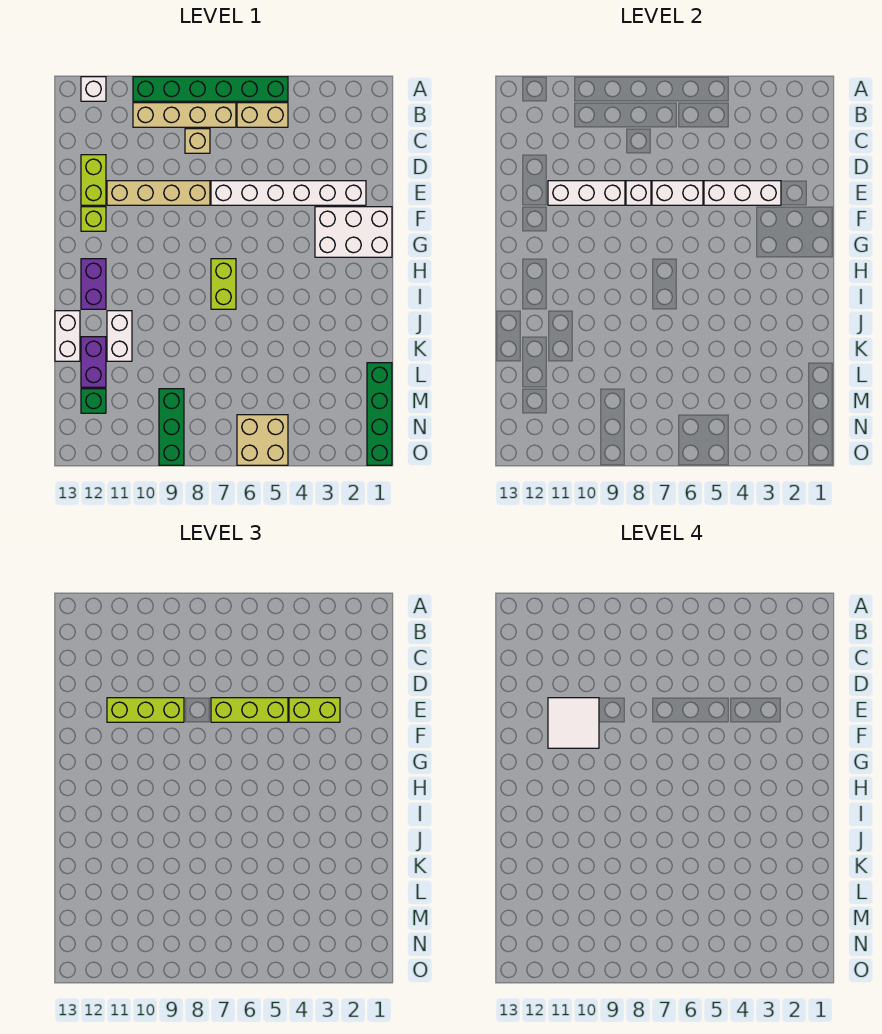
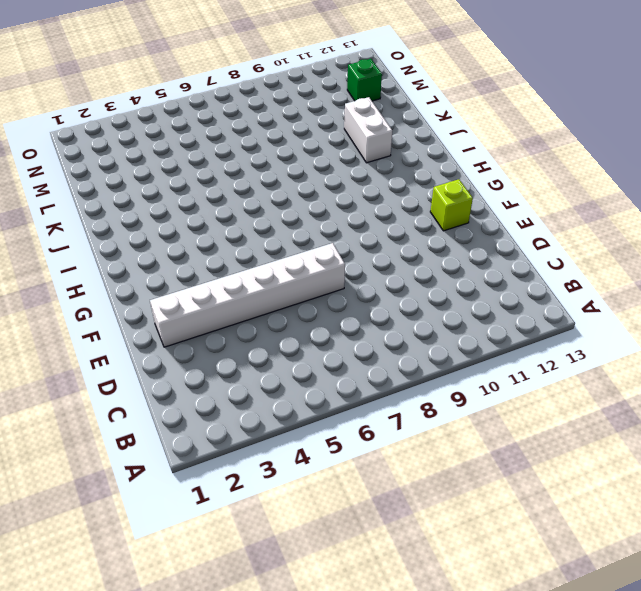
none -> green brick A5:A10 level 1
none -> white brick A12 level 1
none -> tan brick B5:B6 level 1

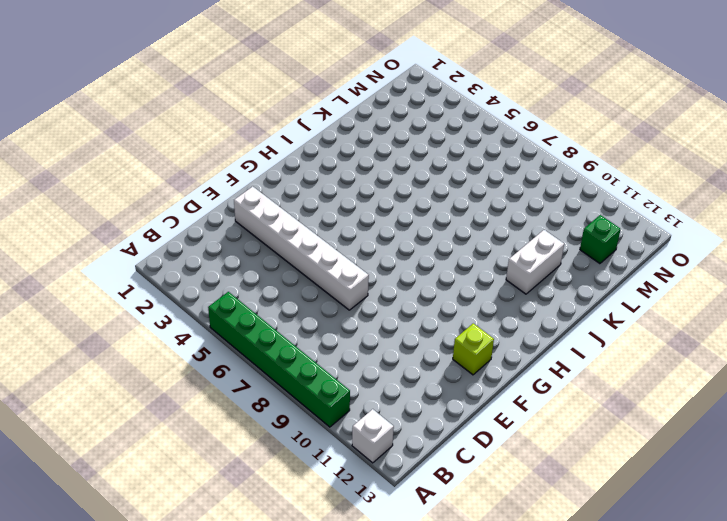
none -> tan brick B5:B6 level 1
none -> tan brick B7:B10 level 1
none -> tan brick C8 level 1

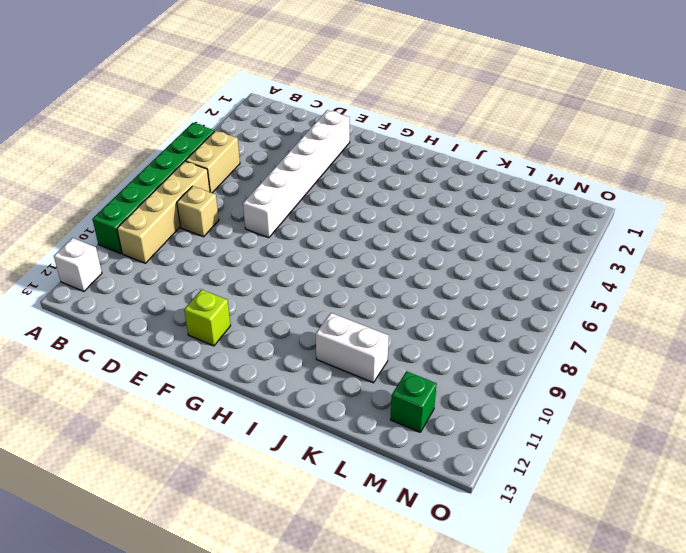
none -> lime brick D12:E12 level 1
none -> tan brick E8:E11 level 1
none -> white brick F1:G3 level 1

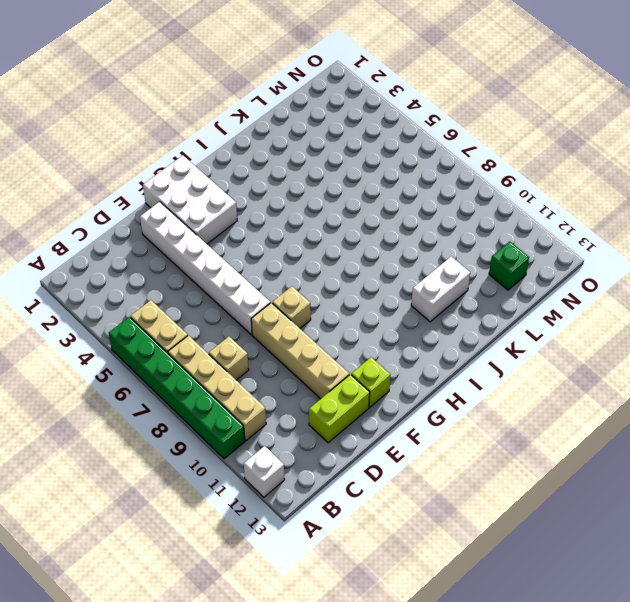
tan brick F8 level 1 -> none
none -> lime brick H7:I7 level 1
none -> purple brick H12:I12 level 1
none -> white brick J13:K13 level 1

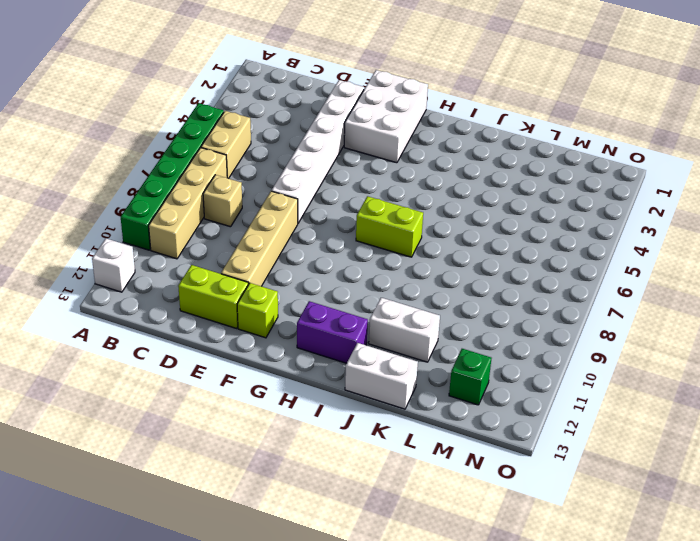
none -> purple brick K12:L12 level 1
none -> green brick L1:O1 level 1
none -> green brick M9:O9 level 1

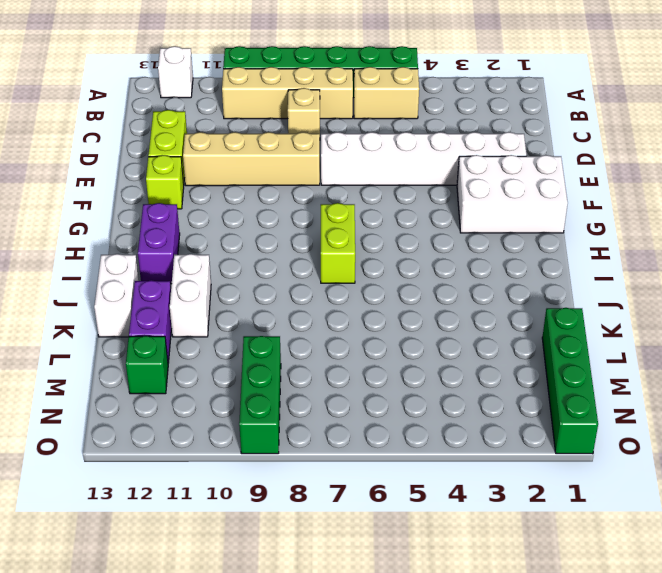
none -> tan brick N5:O6 level 1
none -> white brick E3:E5 level 2
none -> white brick E6:E7 level 2

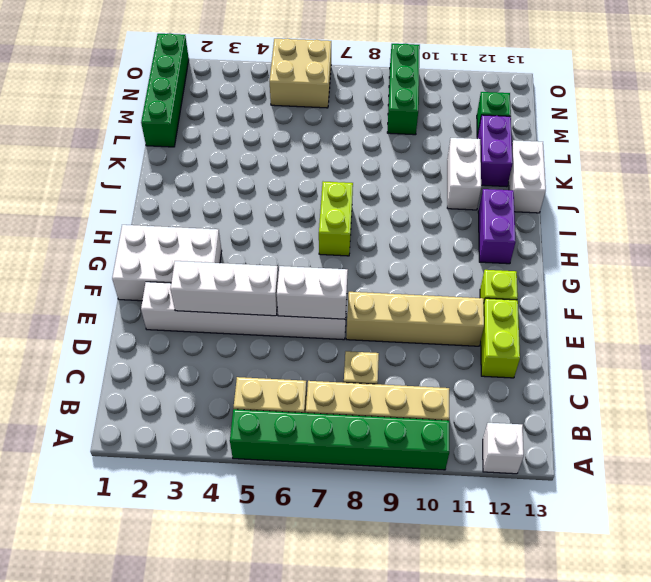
none -> white brick E8 level 2
none -> white brick E9:E11 level 2
none -> lime brick E3:E4 level 3

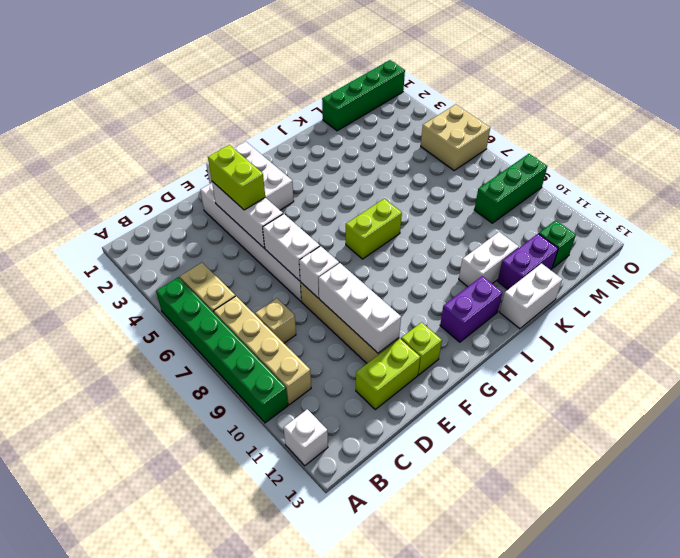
none -> lime brick E5:E7 level 3
none -> lime brick E9:E11 level 3
none -> white tile E10:F11 level 4

